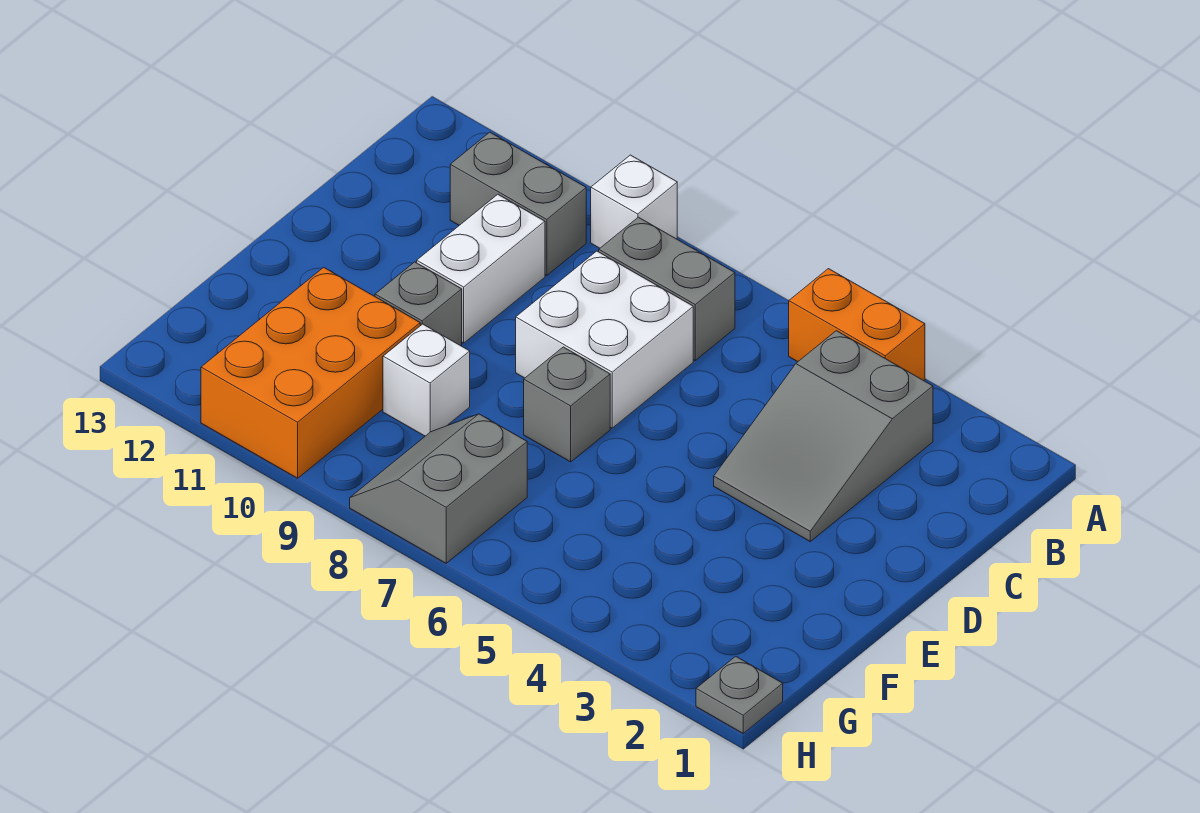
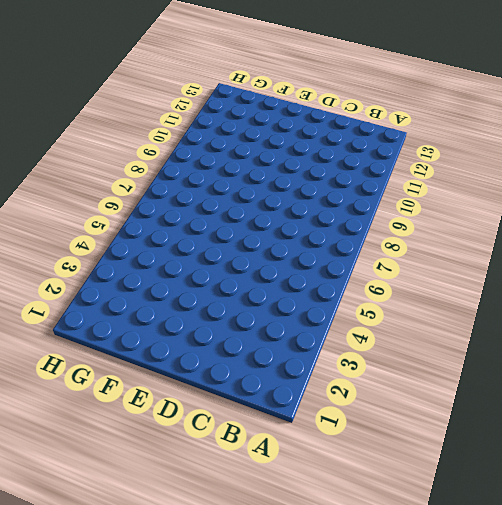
none -> orange brick A4:A5 level 1
none -> white brick A9 level 1
none -> grey slope B3:D4 level 1 top B

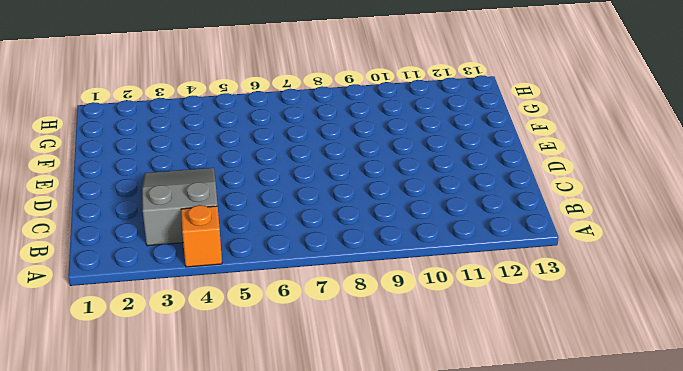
orange brick A4 level 1 -> orange brick A4:A5 level 1
none -> white brick A9 level 1
none -> grey brick B7:B8 level 1
none -> grey brick B10:B11 level 1

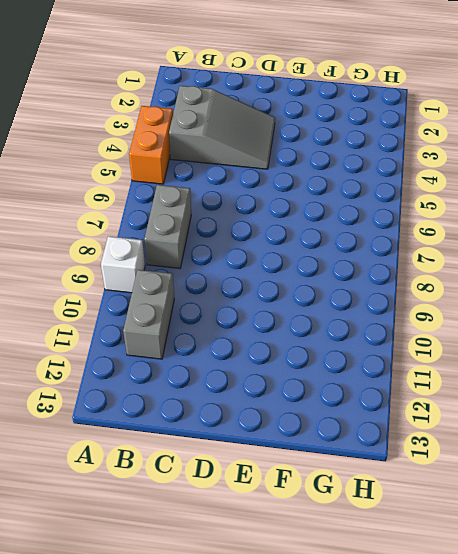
none -> white brick C7:D8 level 1
none -> white brick C10:D10 level 1
none -> grey brick E7 level 1

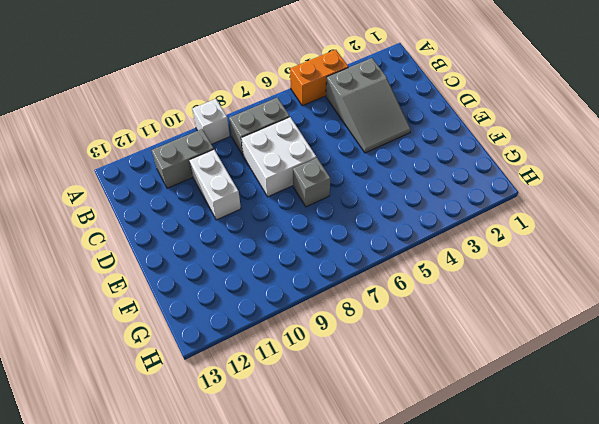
none -> grey brick E10 level 1
none -> white brick F9 level 1
none -> orange brick F10:H11 level 1

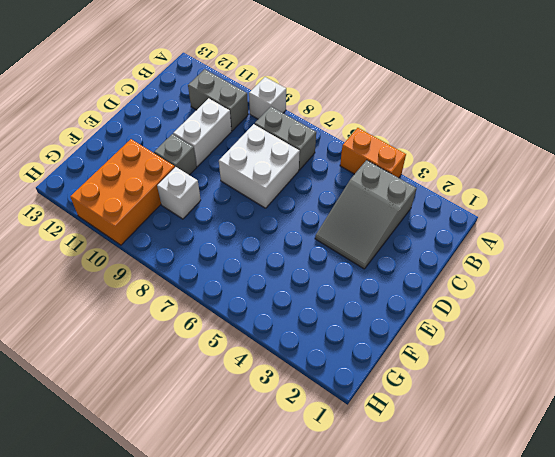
none -> grey brick E7 level 1
none -> grey slope G7:H8 level 1 top 7
none -> grey plate H1 level 1

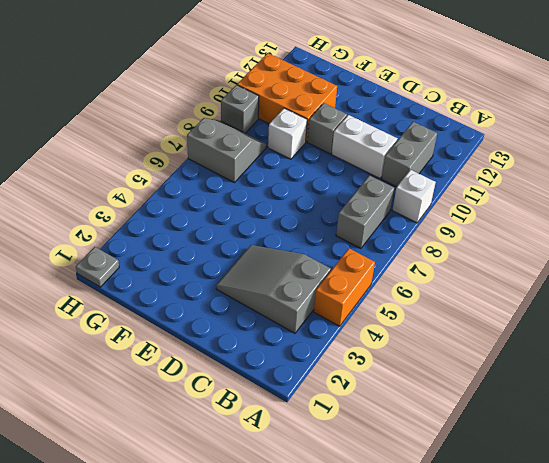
grey brick H9 level 1 -> grey brick E7 level 1
none -> white brick C7:D8 level 1

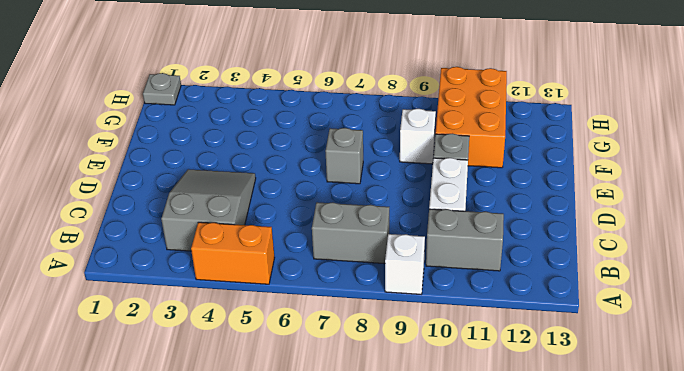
none -> white brick C7:D8 level 1
none -> grey slope G7:H8 level 1 top 7

